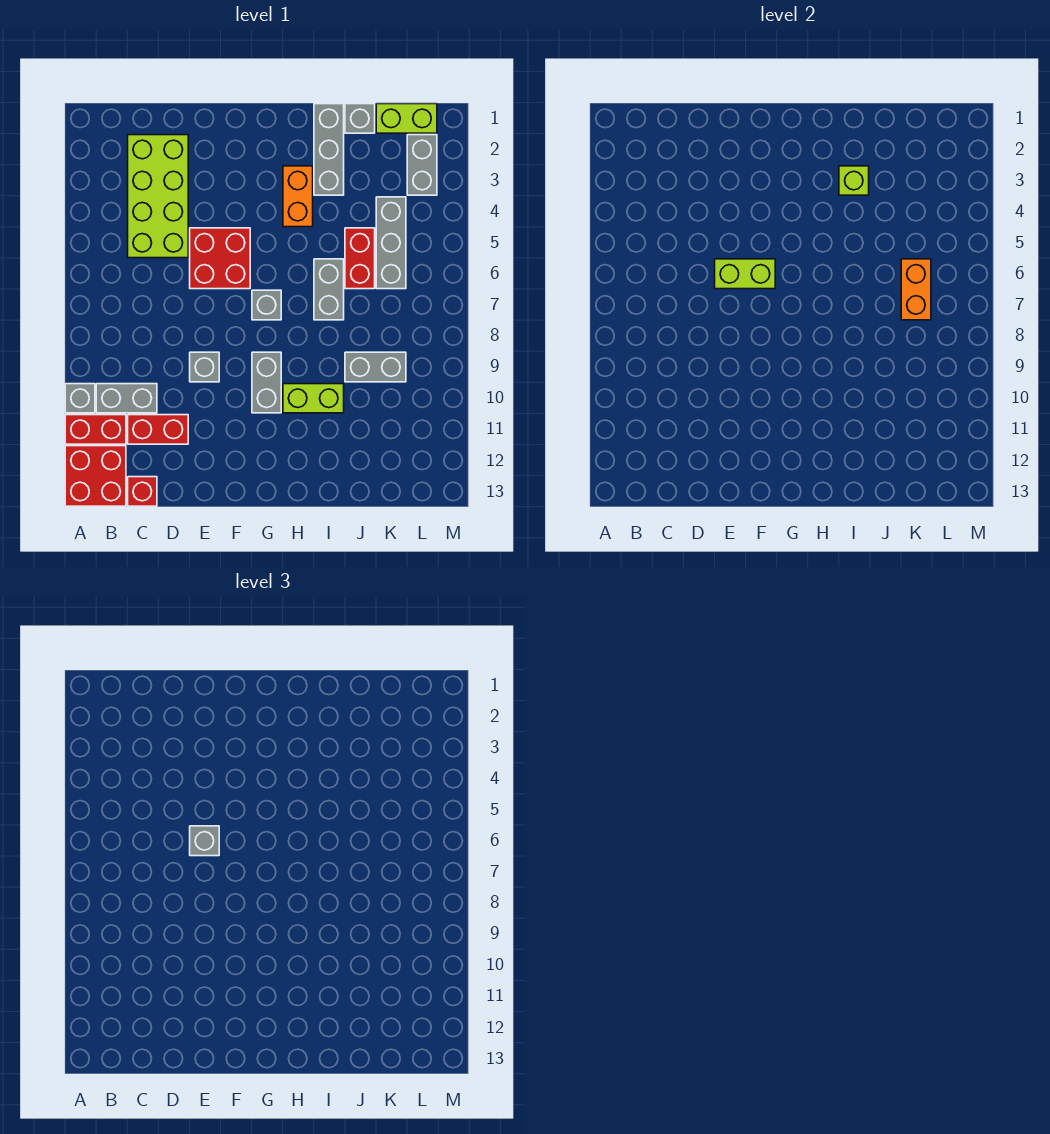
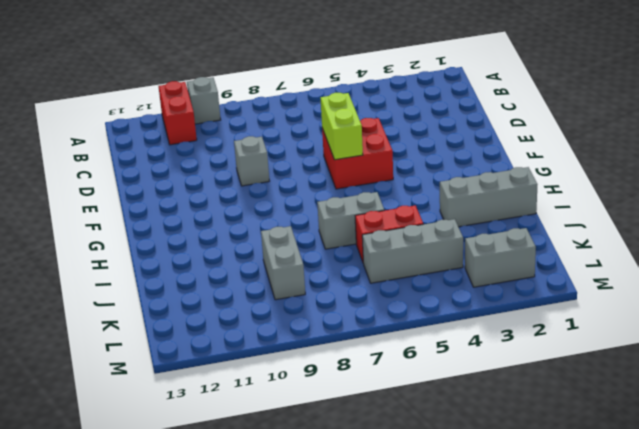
none -> red brick A12:B13 level 1
none -> grey brick B10:C10 level 1
none -> lime brick C2:D5 level 1

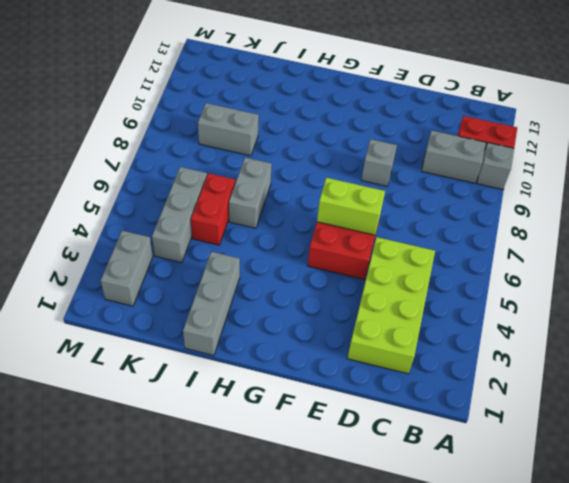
none -> red brick A12:B13 level 1
none -> red brick C11:D11 level 1
none -> red brick C13 level 1

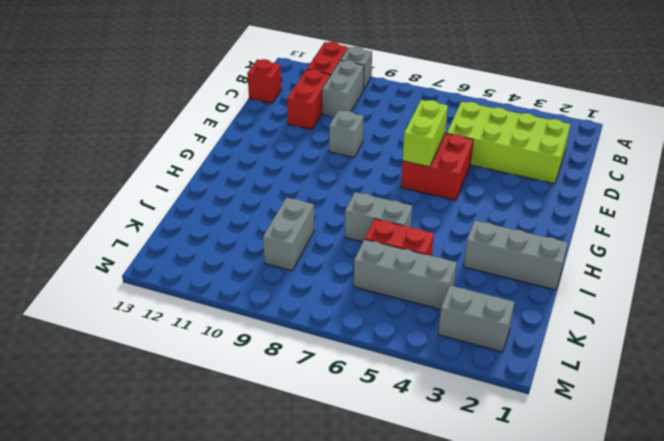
none -> red brick A12:B13 level 1
none -> grey brick G7 level 1
none -> grey brick G9:G10 level 1

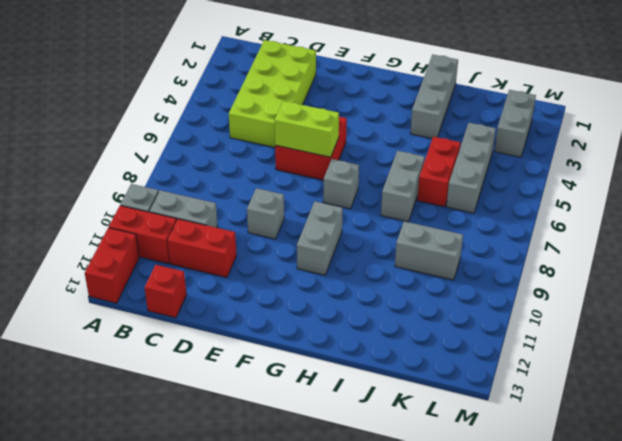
red brick A12:A13 level 1 -> red brick A12:B13 level 1
none -> orange brick H3:H4 level 1
none -> lime brick H10:I10 level 1
none -> grey brick J1 level 1

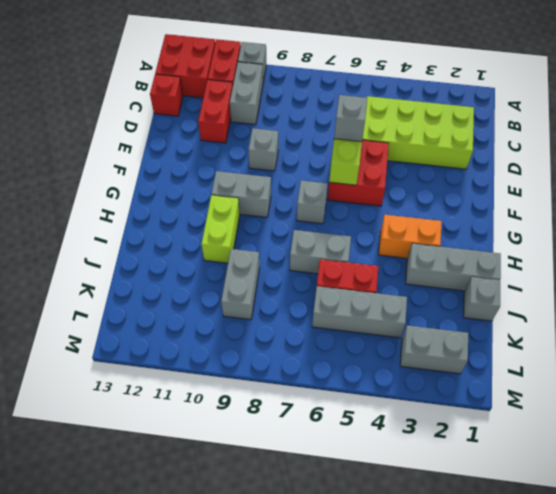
none -> lime brick K1:L1 level 1
none -> lime brick I3 level 2
none -> orange brick K6:K7 level 2

